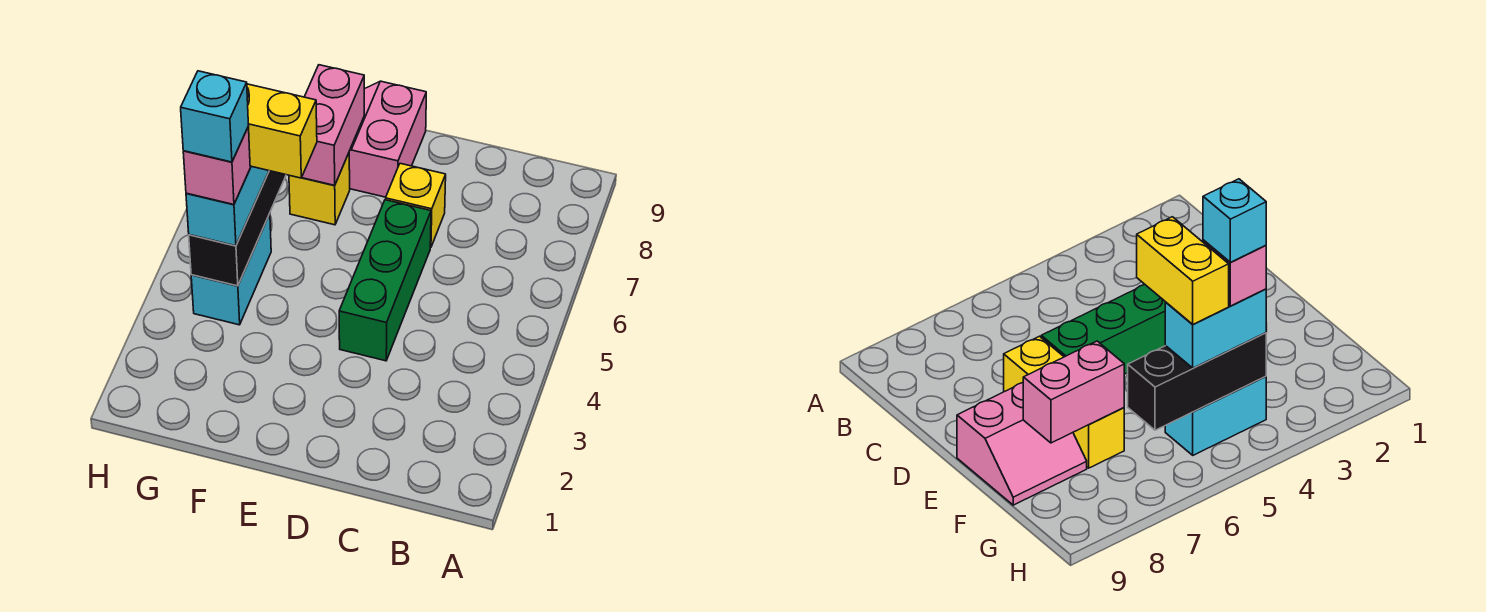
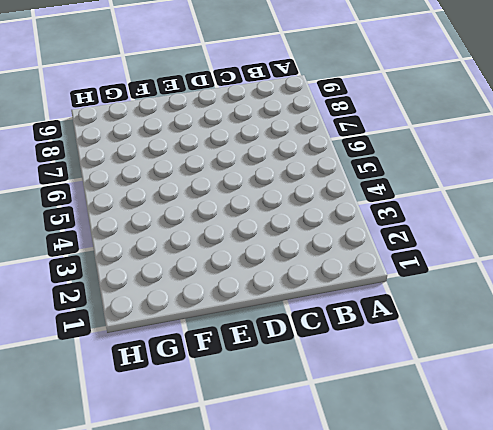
none -> green brick D4:D6 level 1
none -> yellow brick D7 level 1

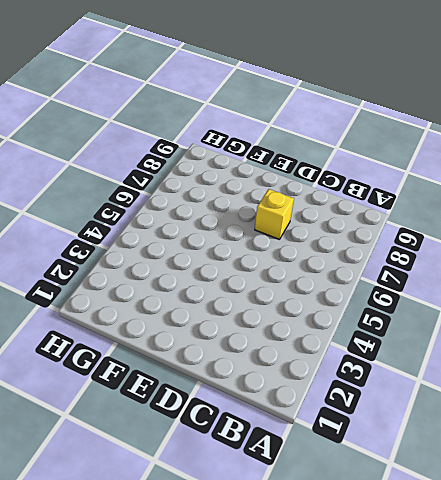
none -> green brick D4:D6 level 1
none -> pink slope E8:F9 level 1 top E

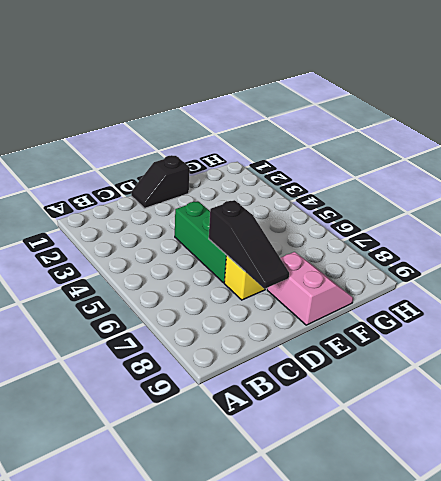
black slope D1:E1 level 1 top E -> none
black slope D6:D8 level 2 top 6 -> none
none -> yellow brick F7 level 1
none -> cyan brick G4:G5 level 1

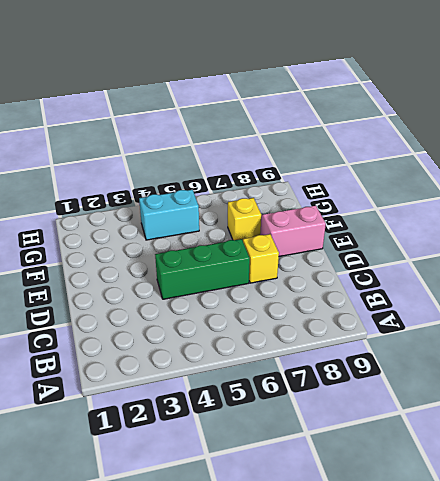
none -> pink brick F7:F8 level 2
none -> black brick G4:G6 level 2

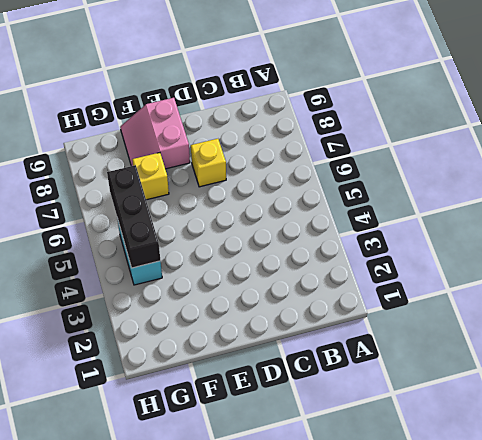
none -> green brick D4:D6 level 1
none -> pink brick F7:F8 level 2

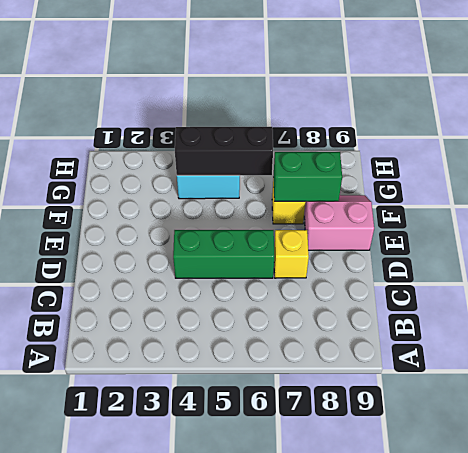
green brick F7:F8 level 2 -> pink brick F7:F8 level 2
none -> cyan brick G4:G5 level 3
none -> yellow brick F5:G5 level 4

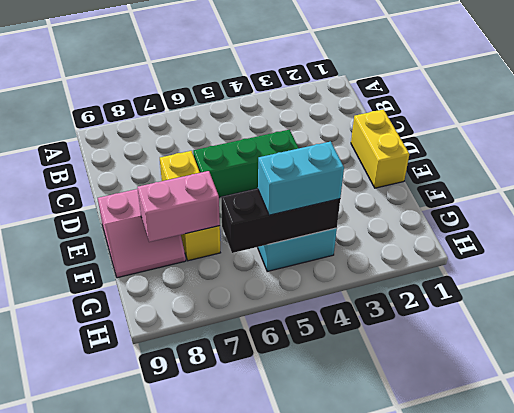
yellow brick D1:E1 level 1 -> yellow brick F5:G5 level 4
none -> pink brick G4 level 4
none -> cyan brick G4 level 5

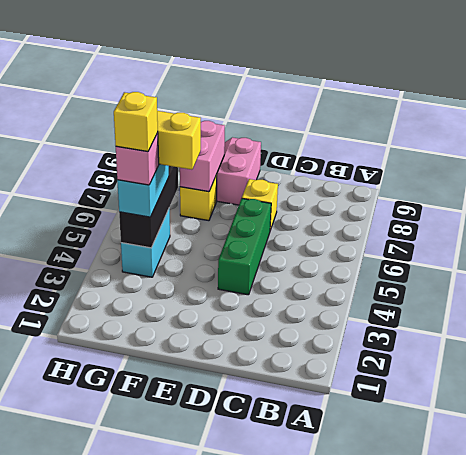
yellow brick G4 level 5 -> cyan brick G4 level 5

